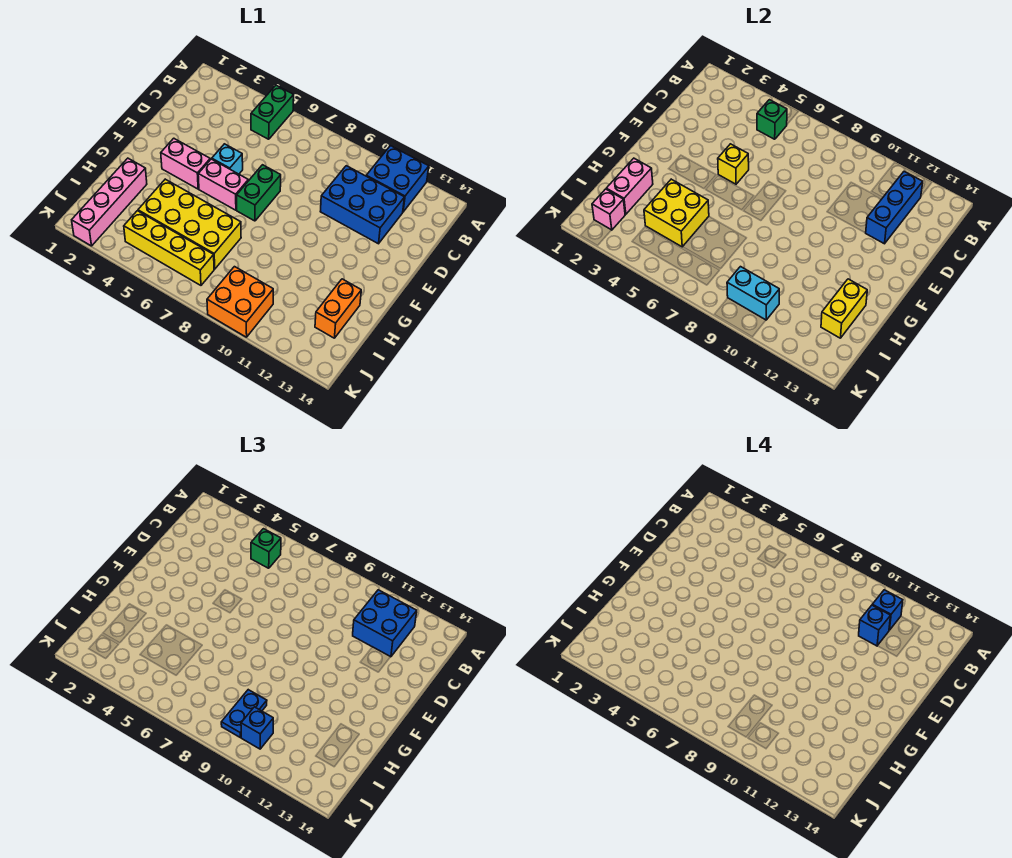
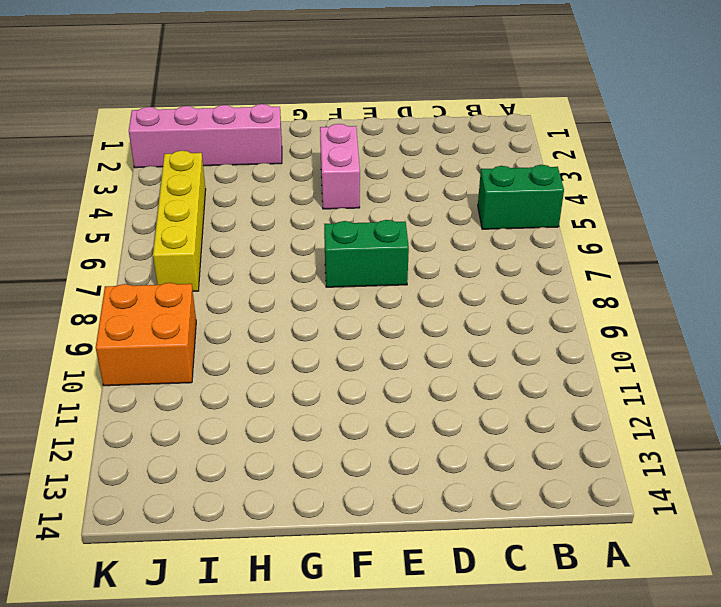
none -> blue brick A11:B12 level 1
none -> blue brick C10:D12 level 1
none -> cyan brick E5 level 1

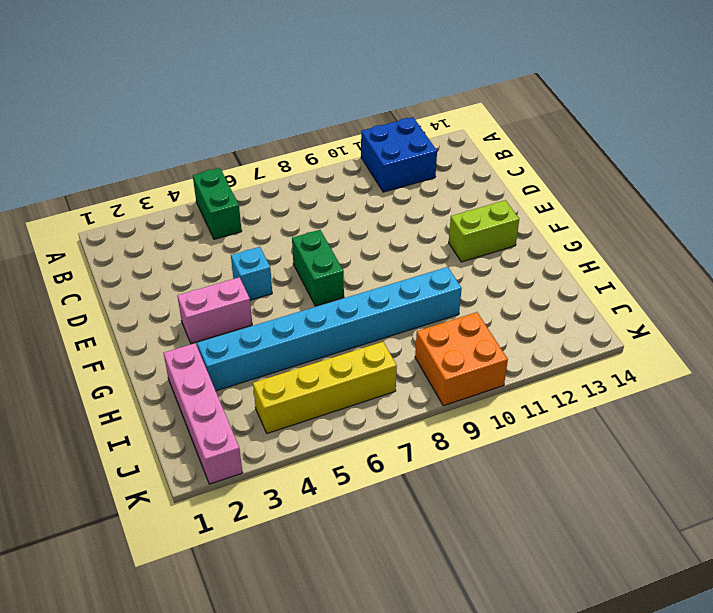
lime brick F12:F13 level 1 -> none
cyan brick H3:H10 level 1 -> yellow brick H4:I7 level 1
none -> blue brick C10:D12 level 1
none -> pink brick F5:F6 level 1
none -> orange brick H13:I13 level 1

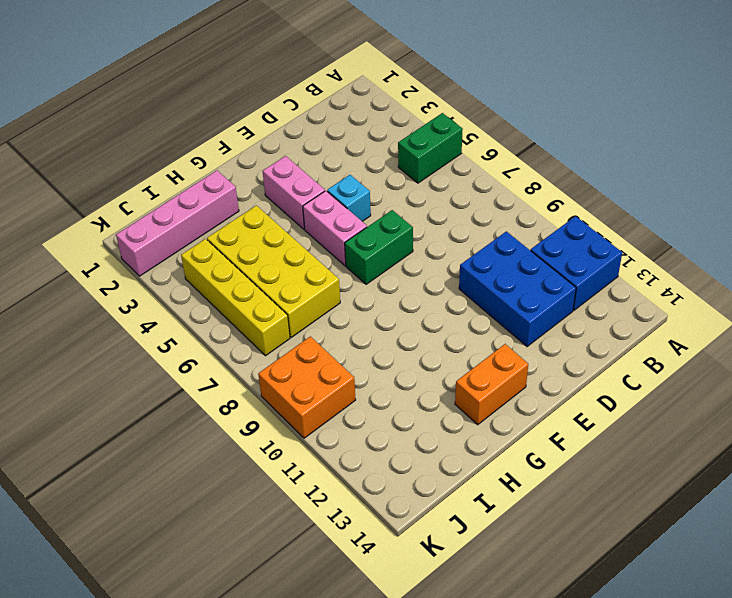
orange brick F13:G13 level 1 -> orange brick H13:I13 level 1
none -> green brick B5 level 2
none -> blue brick B12:D12 level 2
none -> yellow brick E5 level 2

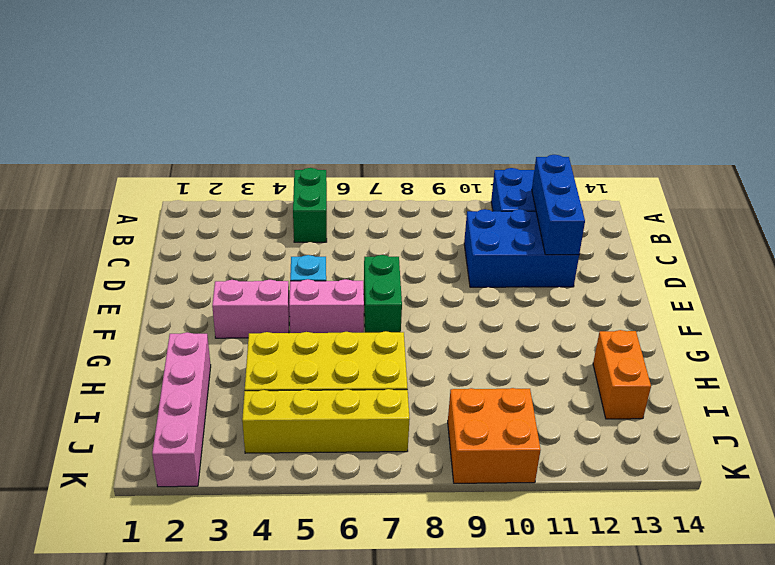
none -> green brick B5 level 2
none -> yellow brick E5 level 2
none -> pink brick H2:I2 level 2

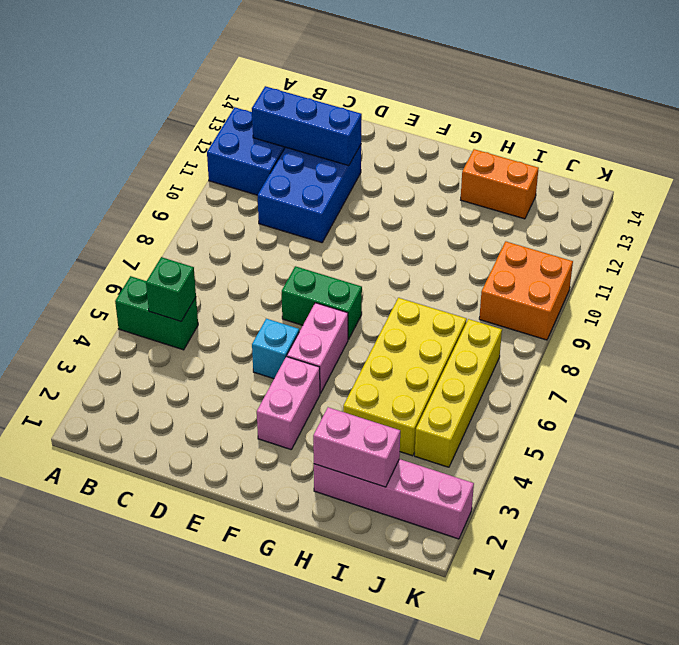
none -> yellow brick E5 level 2
none -> yellow brick H4:I5 level 2
none -> yellow brick H13:I13 level 2

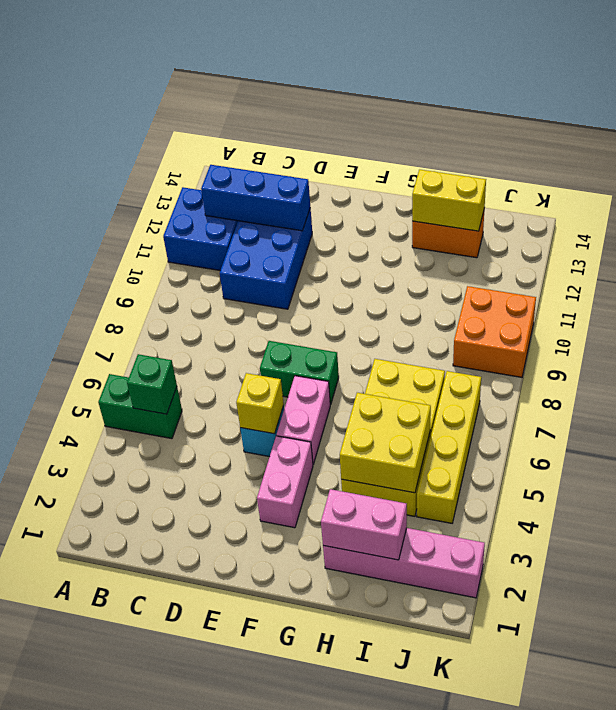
none -> pink brick J2 level 2
none -> cyan brick J9:J10 level 2
none -> green brick B5 level 3

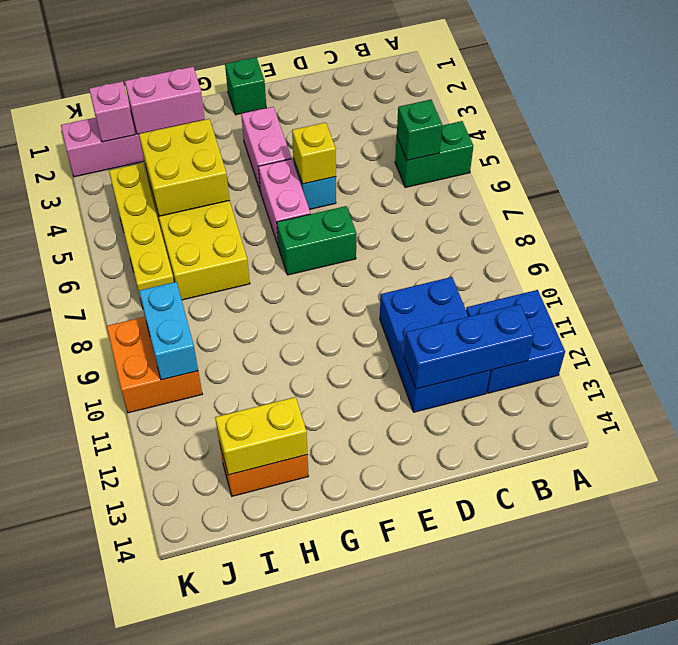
green brick F1 level 1 -> green brick B5 level 3
none -> blue brick B11:C12 level 3
none -> blue plate I9:J9 level 3
none -> blue brick J10 level 3

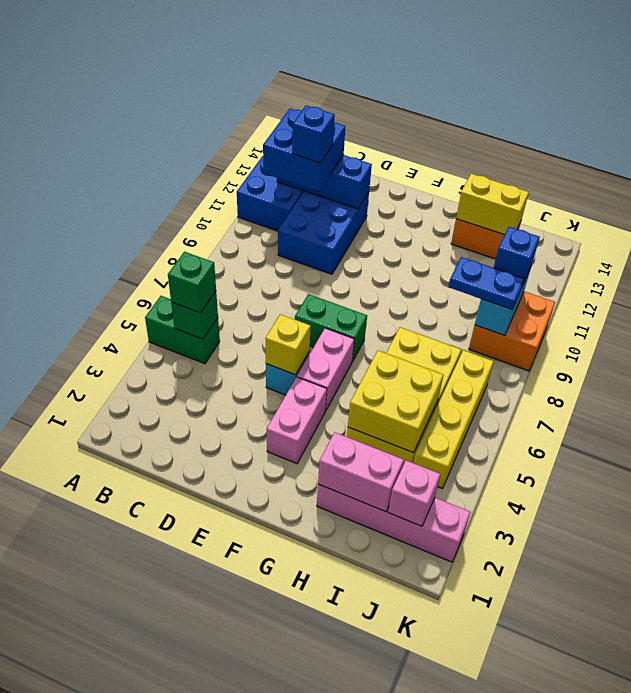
none -> blue brick B11 level 4

